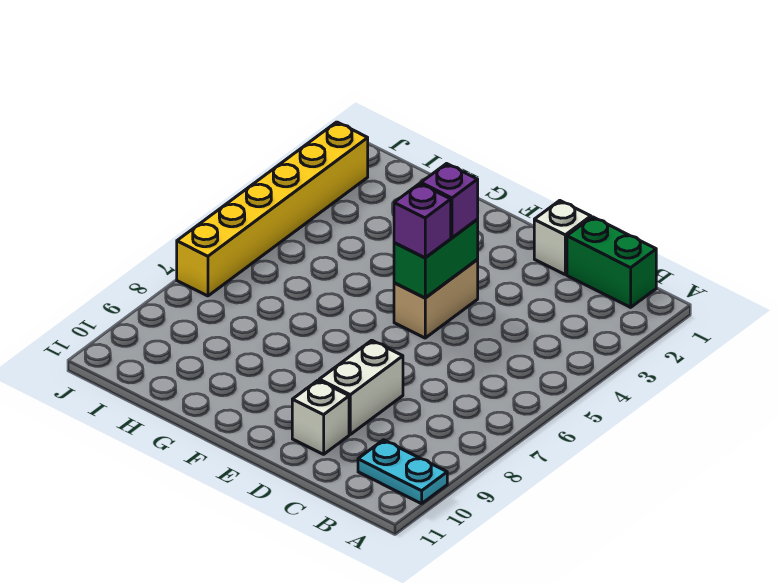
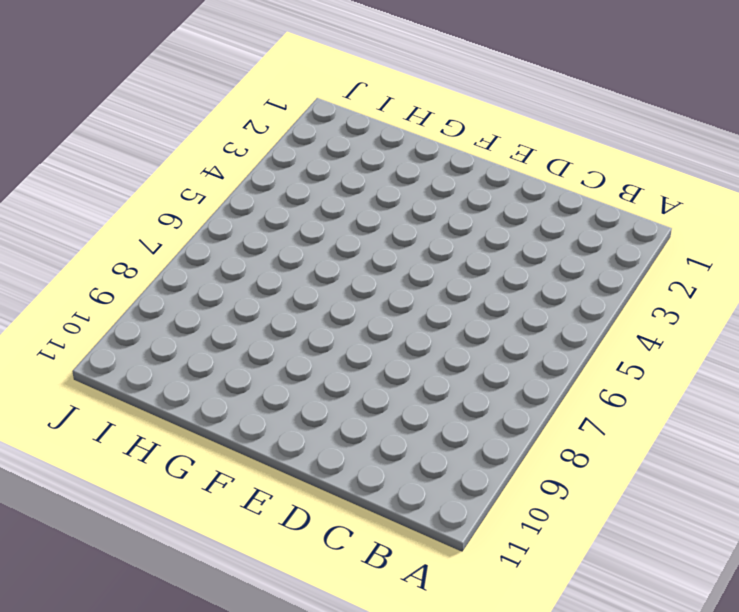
none -> cyan plate A10:B10 level 1
none -> green brick B1:C1 level 1

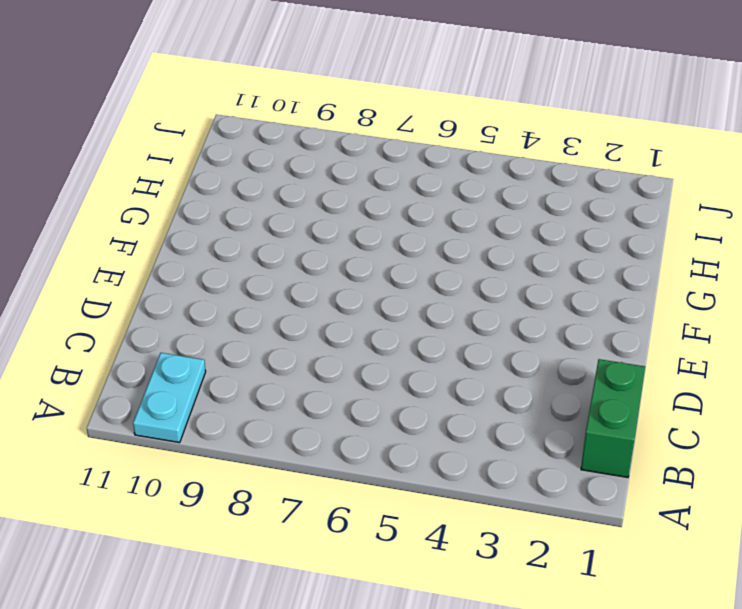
none -> white brick D1 level 1
none -> white brick D8:D9 level 1

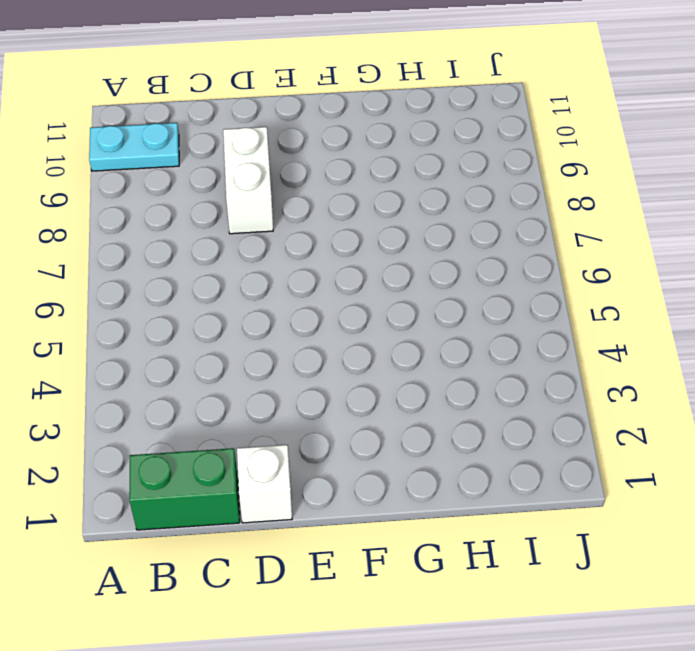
none -> white brick D10 level 1
none -> tan brick E4:E5 level 1

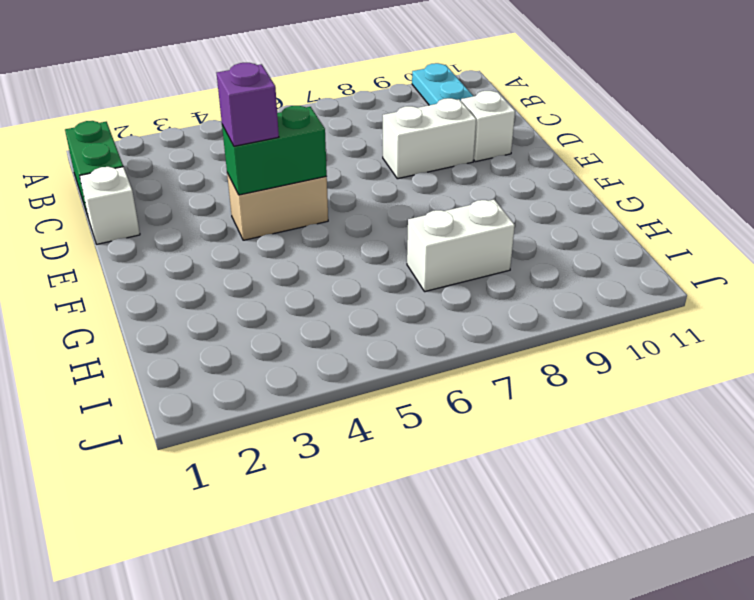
white brick H7:H8 level 1 -> none
none -> yellow brick J2:J7 level 1
none -> purple brick E5 level 3

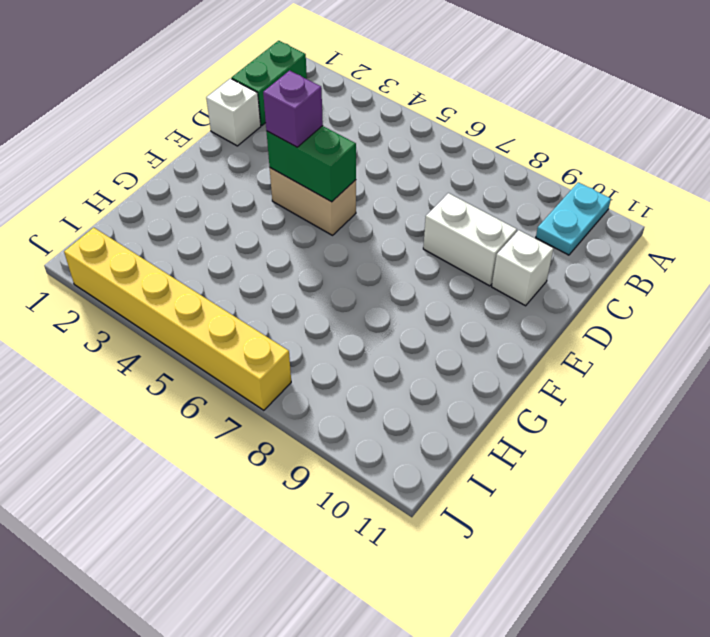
none -> purple brick E5 level 3

